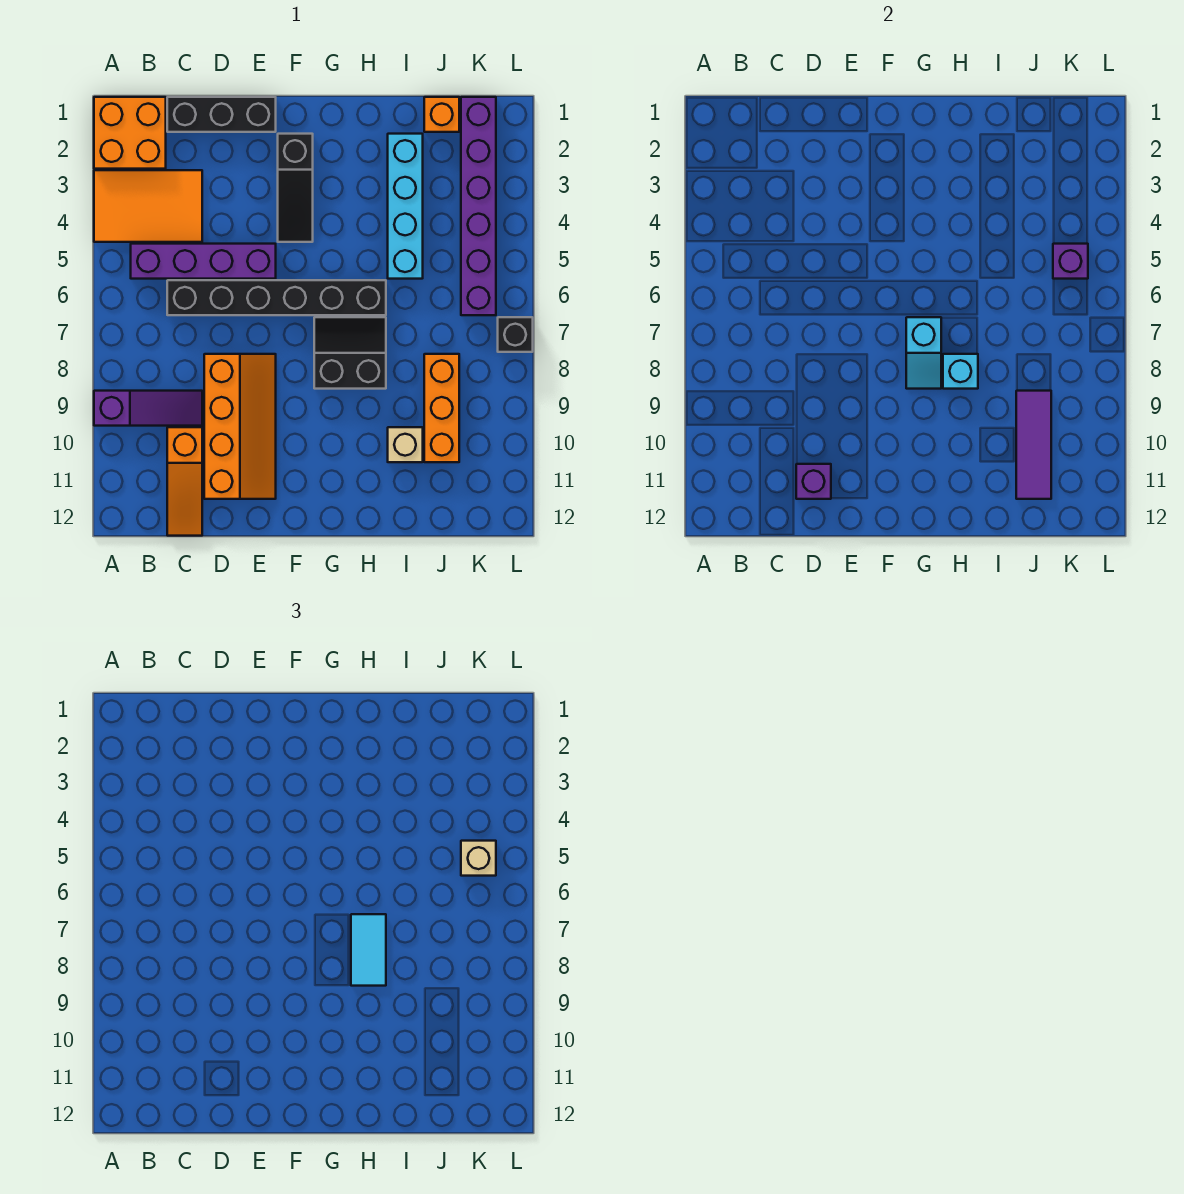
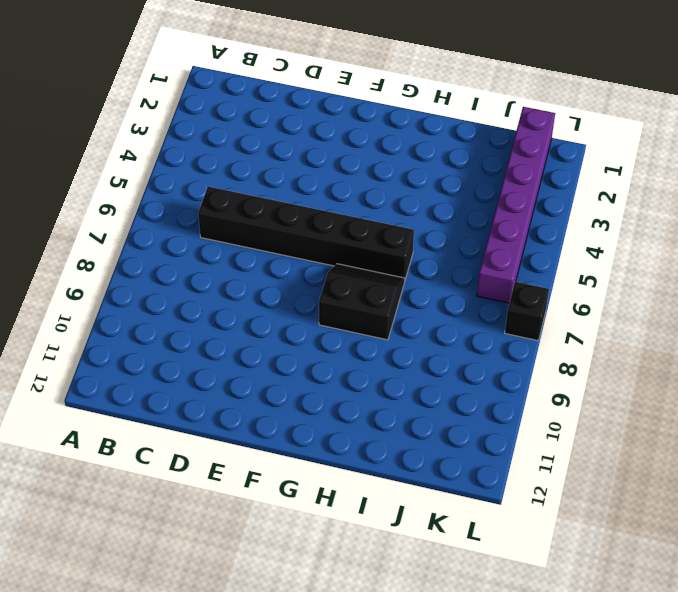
none -> orange brick A1:B2 level 1
none -> orange tile A3:C4 level 1
none -> purple slope A9:C9 level 1 top A

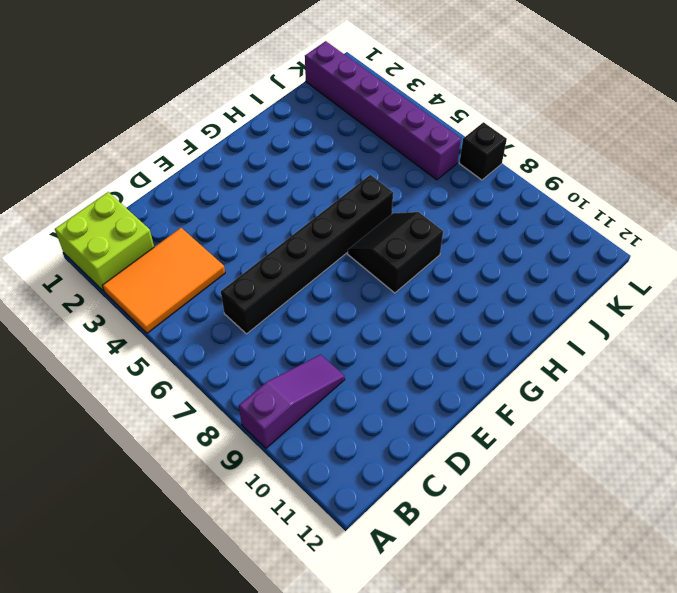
lime brick A1:B2 level 1 -> orange brick A1:B2 level 1
none -> purple brick B5:E5 level 1
none -> black brick C1:E1 level 1
none -> orange slope C10:C12 level 1 top 10

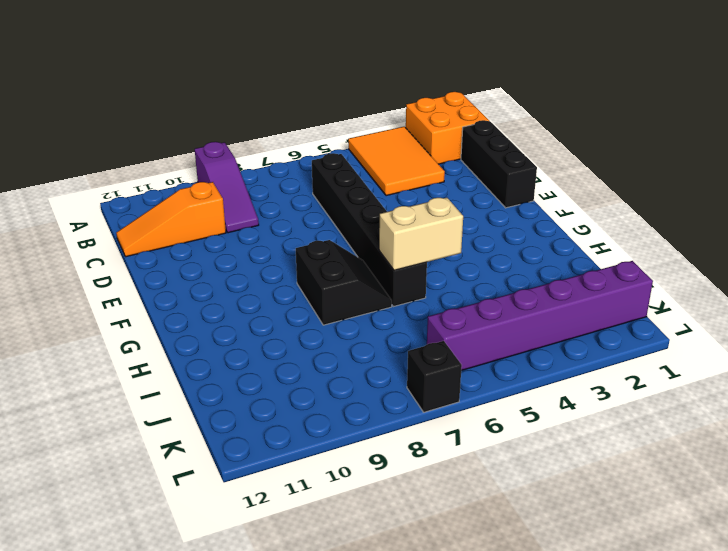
tan brick H5:H6 level 2 -> none
none -> purple brick B5:E5 level 1
none -> orange slope D8:E11 level 1 top D
none -> black slope F2:F4 level 1 top 2

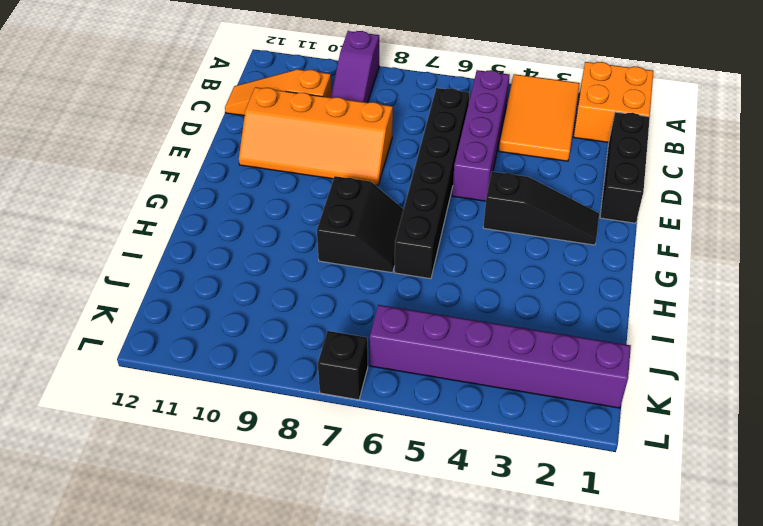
black slope F2:F4 level 1 top 4 -> black slope F2:F4 level 1 top 2
none -> cyan brick I2:I5 level 1
none -> tan brick I10 level 1
none -> orange brick J1 level 1

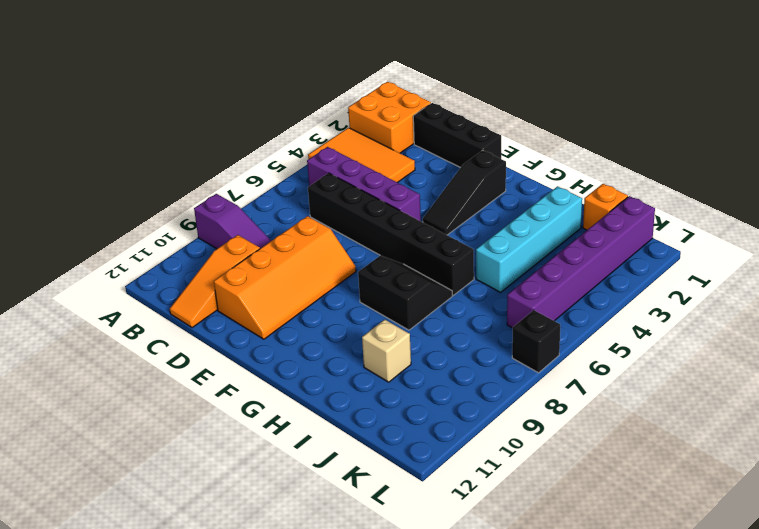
none -> orange brick J8:J10 level 1
none -> purple brick D11 level 2
none -> cyan slope G7:G8 level 2 top 7

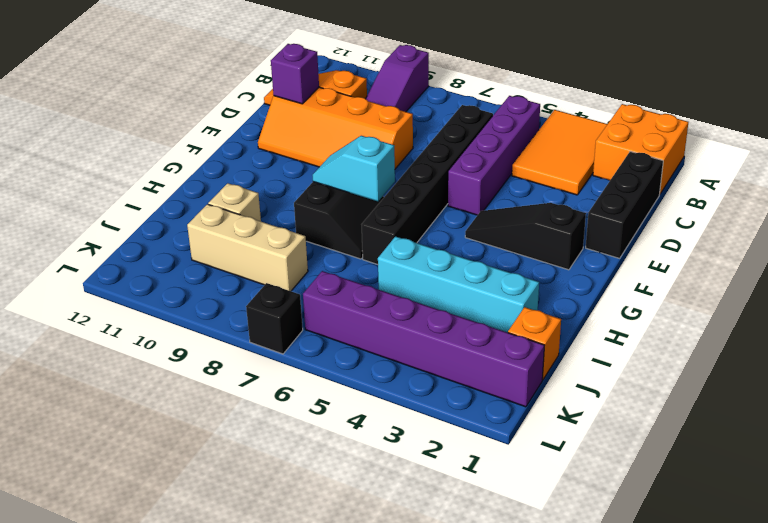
tan brick J8:J10 level 1 -> orange brick J8:J10 level 1
none -> cyan brick H8 level 2
none -> purple tile J9:J11 level 2
none -> purple brick K5 level 2

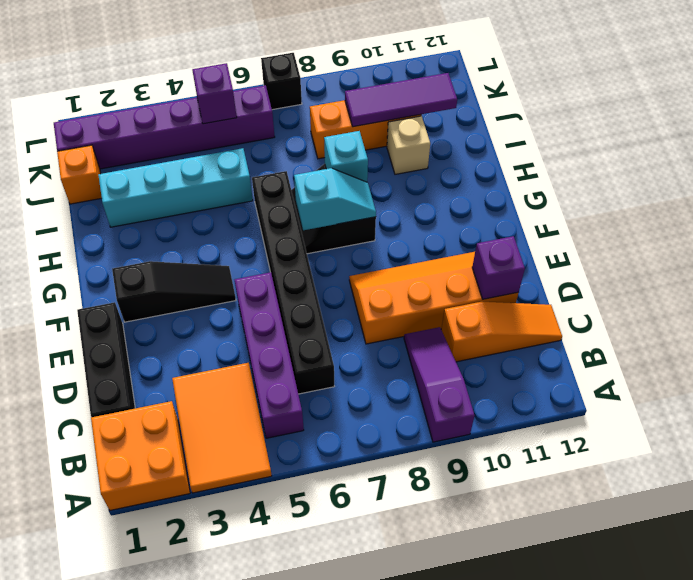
none -> cyan tile H7:H8 level 3
none -> tan brick K5 level 3

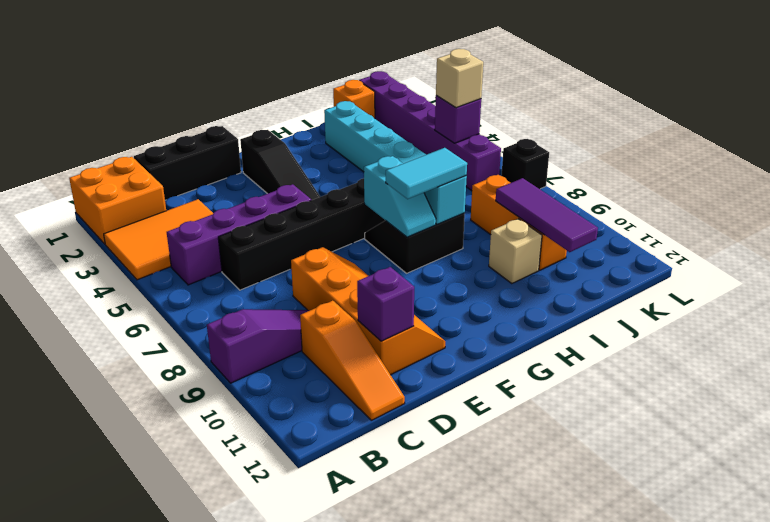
cyan tile G8:H8 level 3 -> cyan tile H7:H8 level 3

